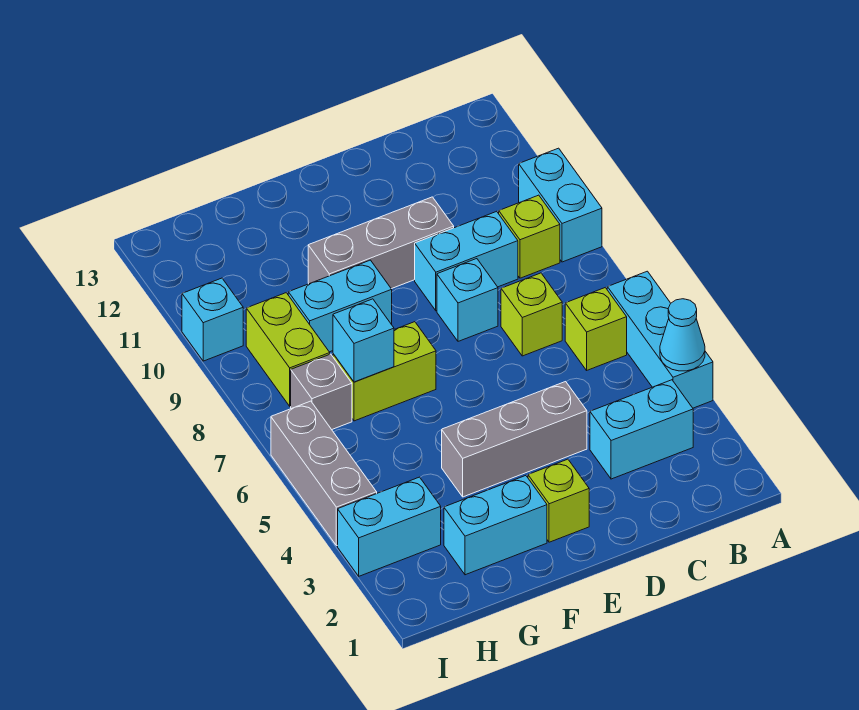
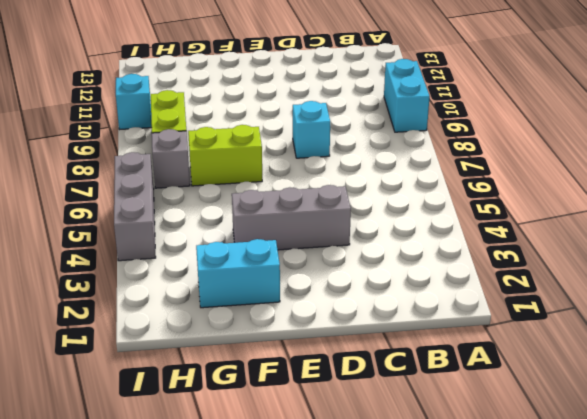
none -> cyan brick A4:A6 level 1
none -> cyan brick B3:C3 level 1
none -> lime brick B6 level 1

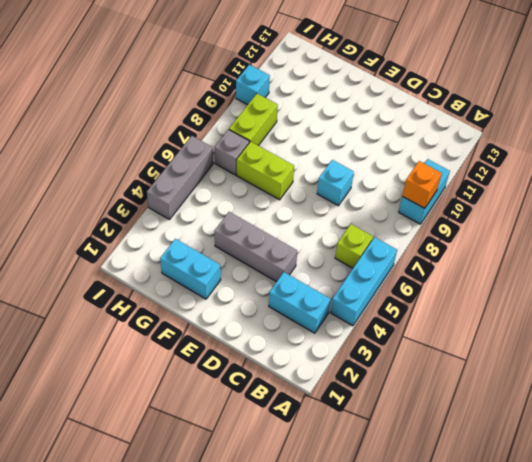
orange brick A9 level 2 -> none
none -> lime brick B9 level 1
none -> lime brick C7 level 1
none -> cyan brick C9:D9 level 1

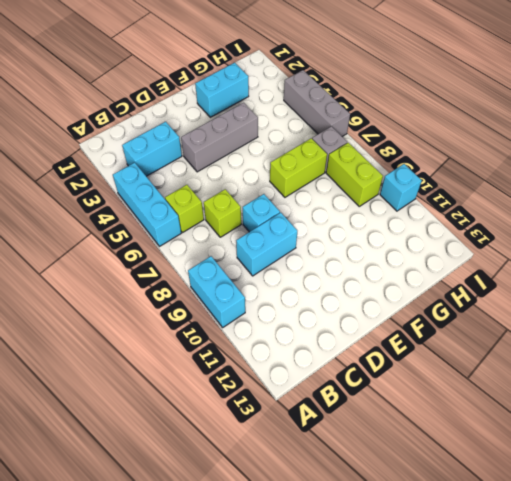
none -> lime brick B9 level 1
none -> grey brick D10:F10 level 1
none -> lime brick E2 level 1

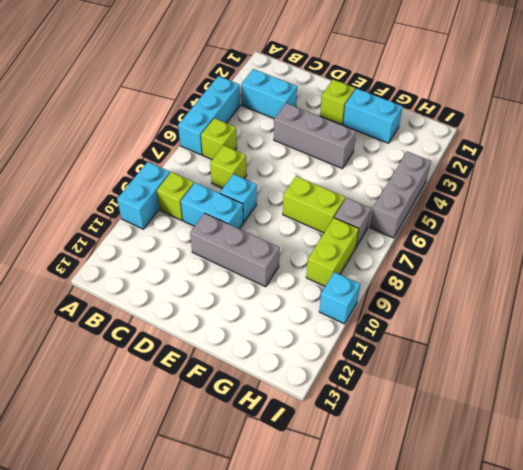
none -> cyan brick F9:G9 level 1
none -> cyan brick H3:I3 level 1
none -> cyan cone A4 level 2

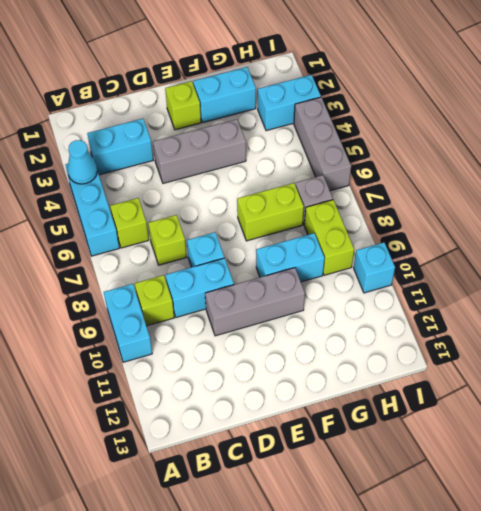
none -> cyan brick G7 level 2

